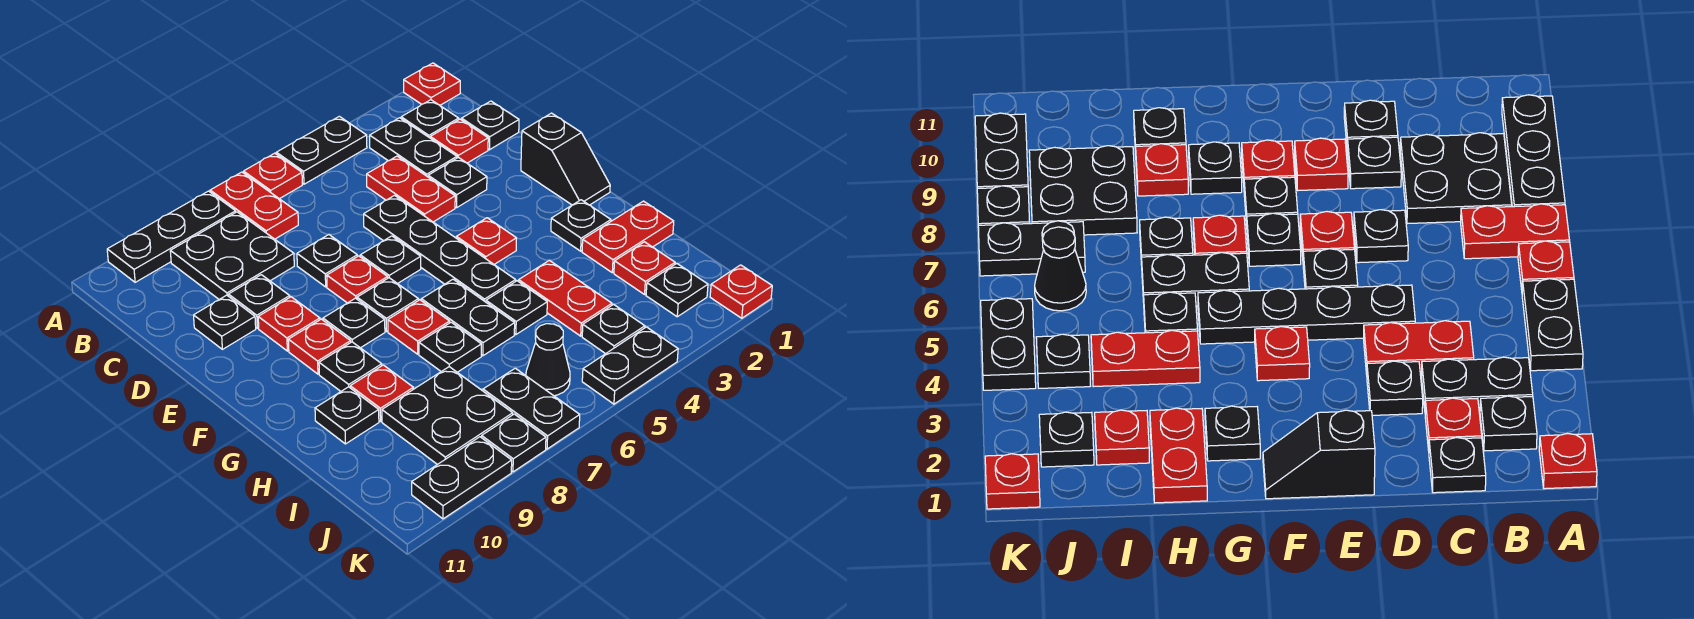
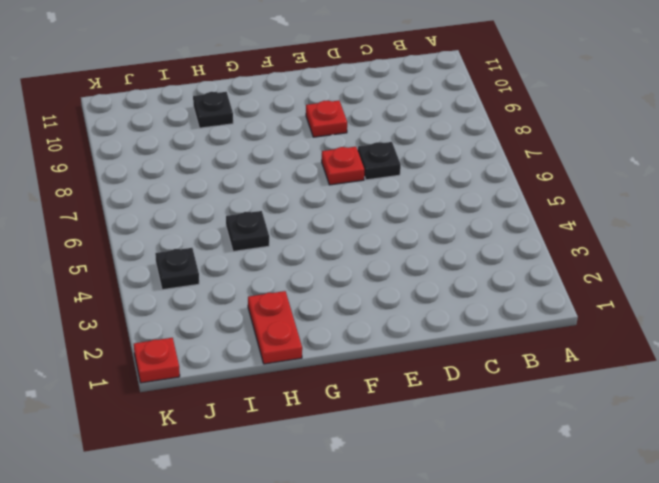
none -> red plate A1 level 1
none -> black plate A4:A5 level 1
none -> red plate A6 level 1
none -> red plate A7:B7 level 1

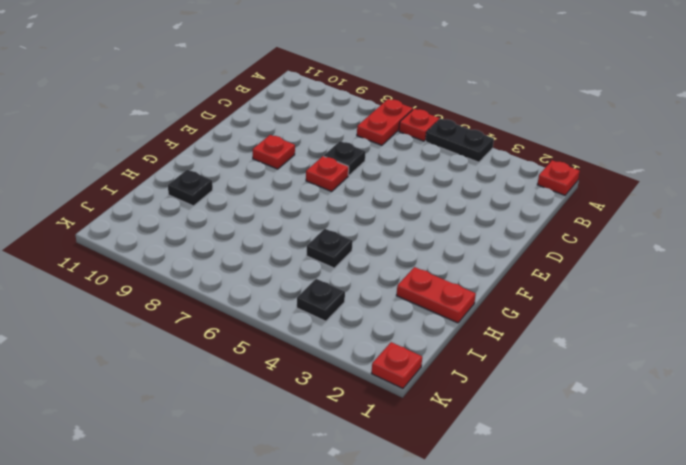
none -> black plate A8:A10 level 1
none -> black plate B2 level 1
none -> black plate B3:C3 level 1
none -> black plate B8:C9 level 1

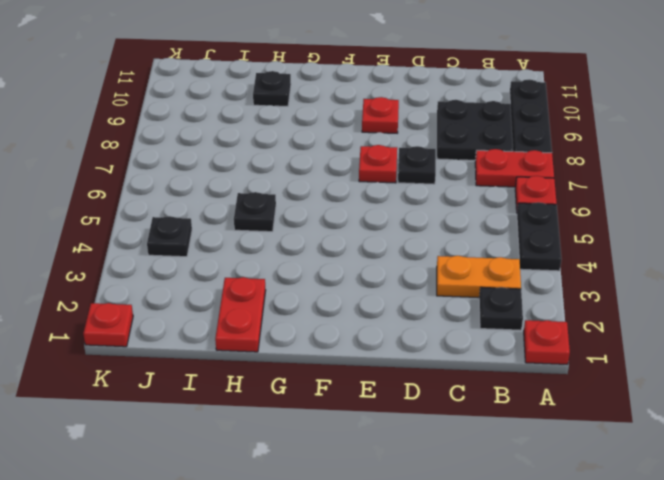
orange plate B3:C3 level 1 -> black plate B3:C3 level 1
none -> black plate C1 level 1
none -> red plate C2 level 1
none -> red plate C4:D4 level 1
none -> black plate D3 level 1

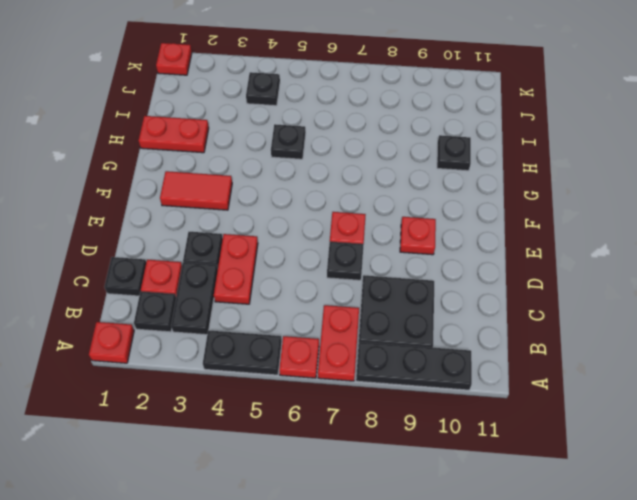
red tile F2:F3 level 1 -> none
none -> black plate D5:G5 level 1
none -> black plate D9 level 1
none -> black plate D10 level 1
none -> black slope E1:F1 level 1 top E

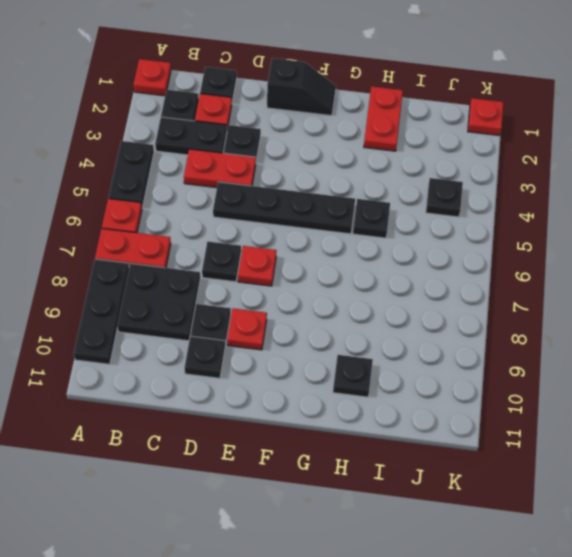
none -> black plate E6 level 1
none -> red plate F4 level 1
none -> black plate F7 level 1
none -> black plate F8 level 1

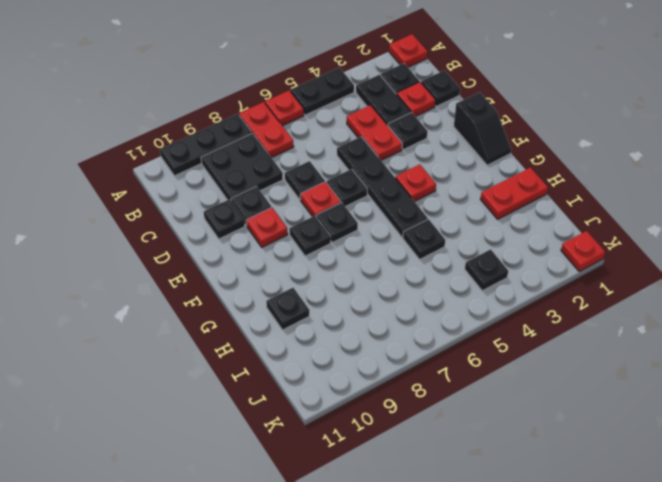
none -> red plate F9 level 1
none -> black plate G2 level 1
none -> black plate G6:H6 level 1
none -> red plate G7 level 1

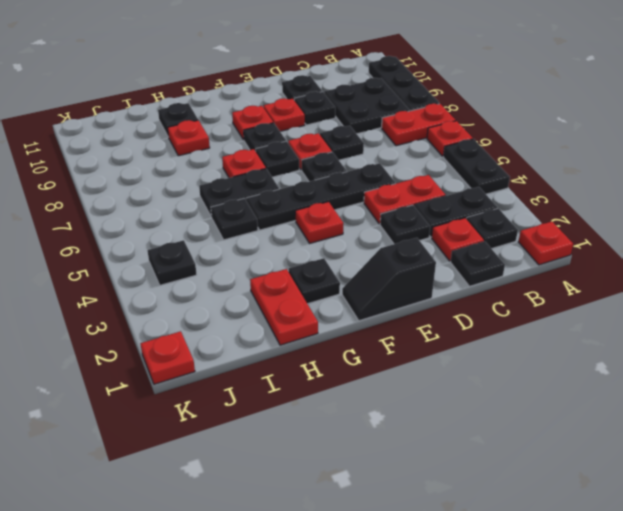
none -> black plate G9 level 1
none -> red plate H4:I4 level 1
none -> black plate H7 level 1
none -> red plate I2 level 1

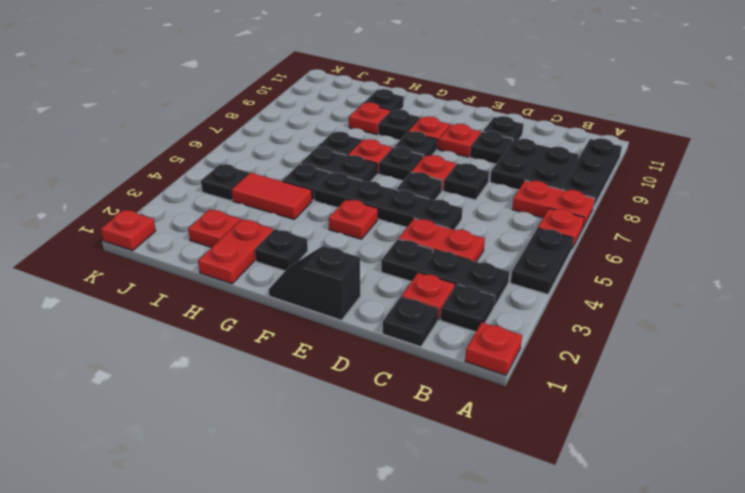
red tile H4:I4 level 1 -> red plate H4:I4 level 1
none -> black plate I8:J9 level 1
none -> black plate J2 level 1
none -> black cone J6 level 1
none -> black plate J7:K7 level 1

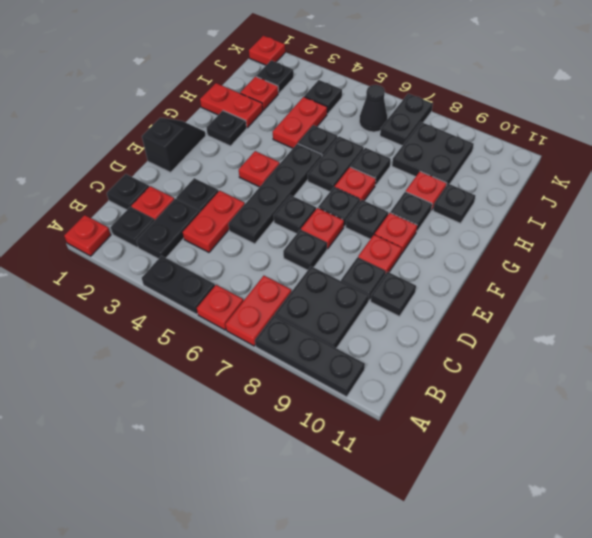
none -> black plate K4:K5 level 1
none -> black plate K8 level 1
none -> black plate K9:K10 level 1

